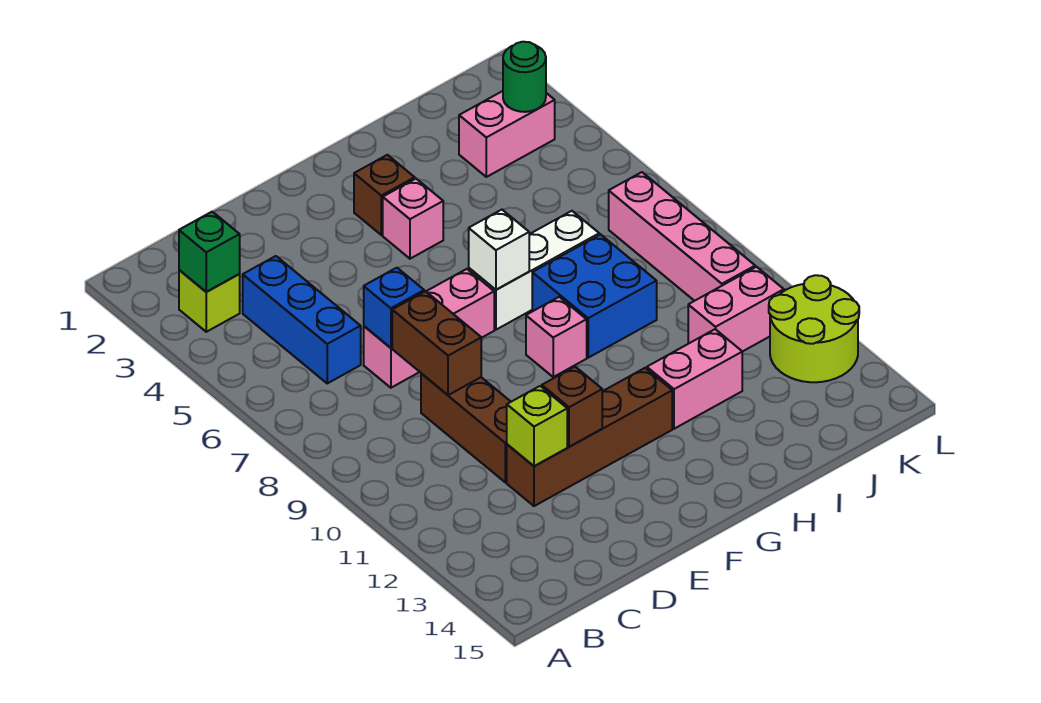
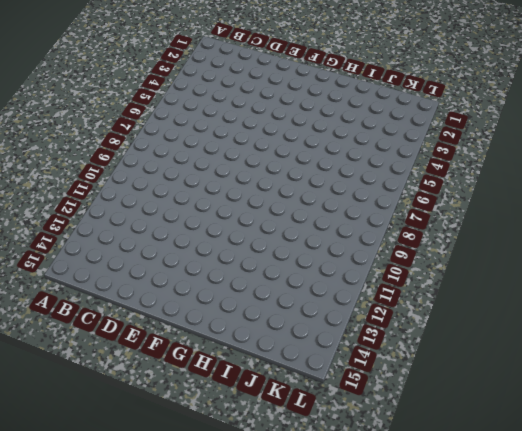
none -> lime brick B3 level 1
none -> blue brick C4:C6 level 1
none -> pink brick D7:F7 level 1

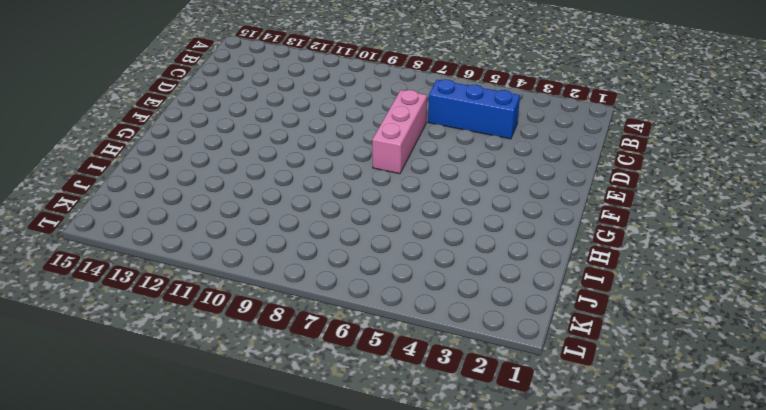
none -> lime brick B3 level 1
none -> brown brick D9:D11 level 1
none -> brown brick D12:G12 level 1

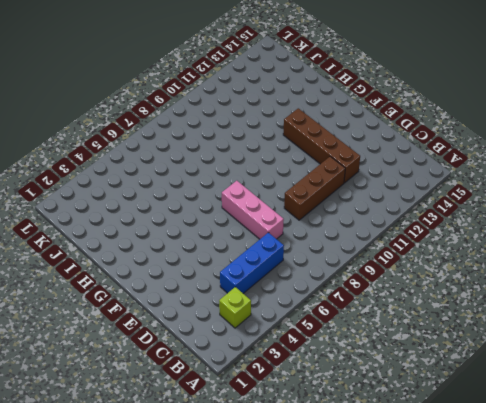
none -> brown brick G3 level 1
none -> pink brick G4 level 1
none -> white brick G7:I7 level 1

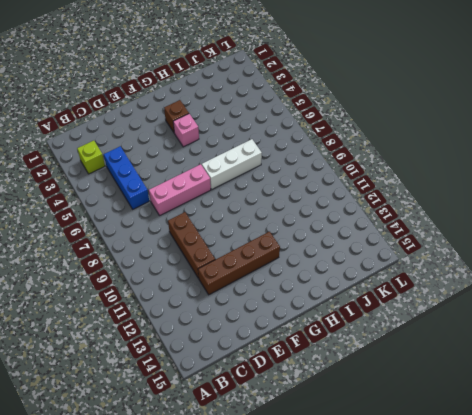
none -> pink brick G9 level 1
none -> blue brick H8:I9 level 1
none -> pink brick H12:I12 level 1

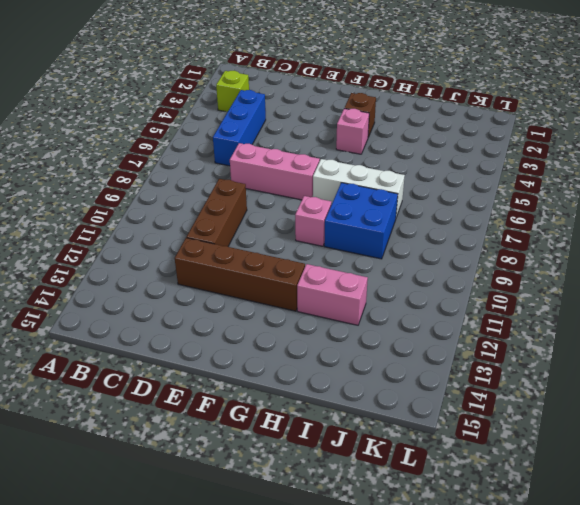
none -> pink brick J3:K3 level 1
none -> pink brick J11:K11 level 1
none -> pink brick K7:K10 level 1

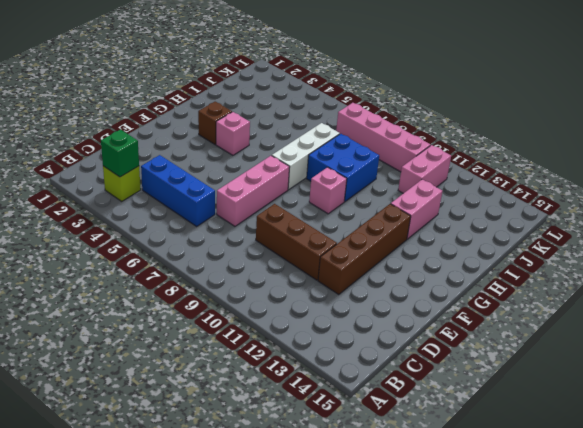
none -> pink brick J3:K3 level 1
none -> lime round brick K12:L13 level 1
none -> blue brick D7 level 2

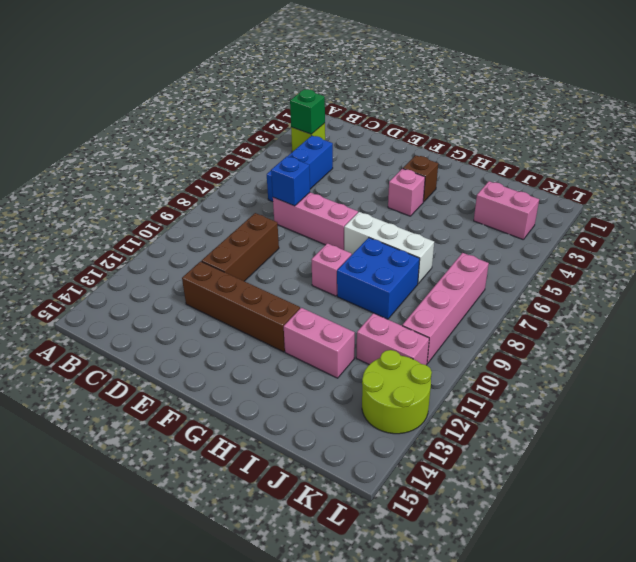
none -> brown brick D8:D9 level 2
none -> lime brick D12 level 2
none -> brown brick E12 level 2

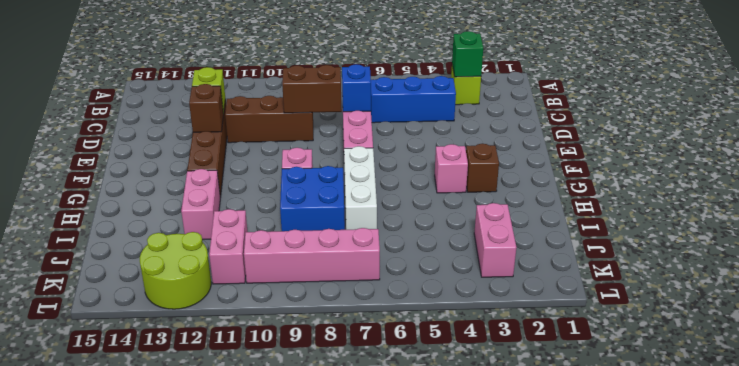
none -> white brick G7 level 2
none -> green round brick K3 level 2

